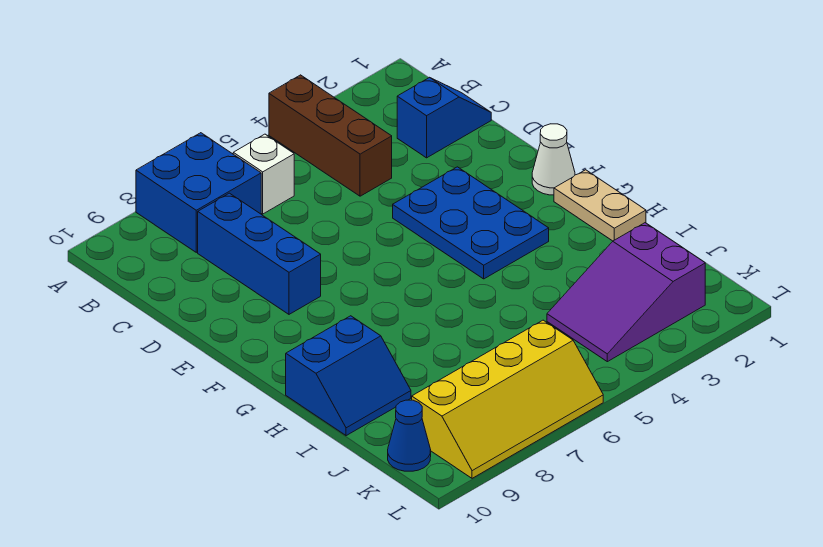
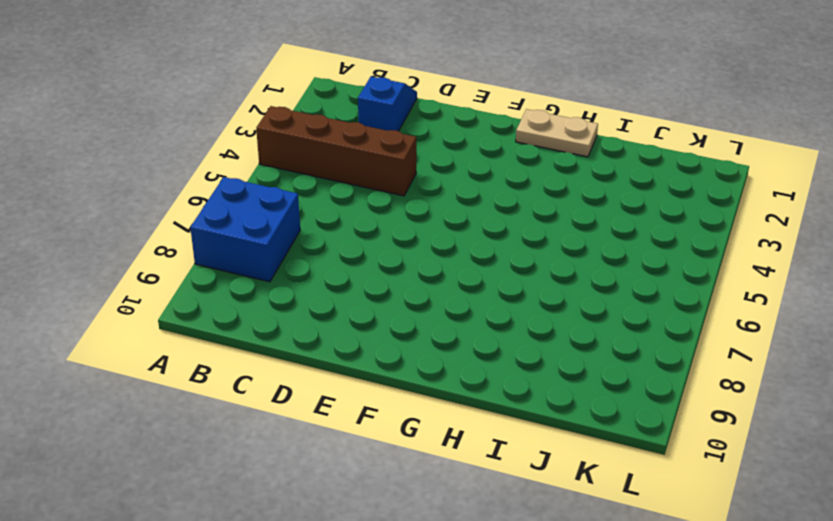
brown brick A4:D4 level 1 -> brown brick A4:C4 level 1
none -> white brick B6 level 1
none -> blue brick C8:E8 level 1
none -> blue plate E3:G4 level 1

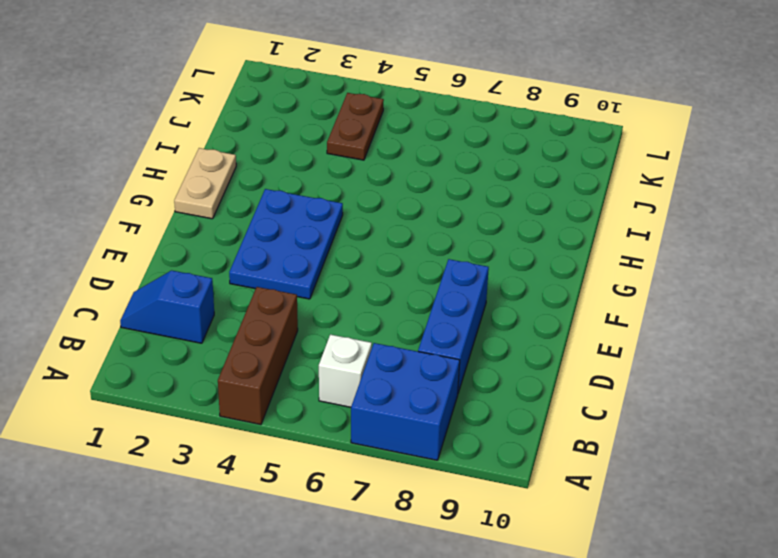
brown plate J4:K4 level 1 -> purple slope J2:K4 level 1 top 2
none -> white cone F1 level 1
none -> blue slope H9:I10 level 1 top H
none -> yellow slope K6:L9 level 1 top K

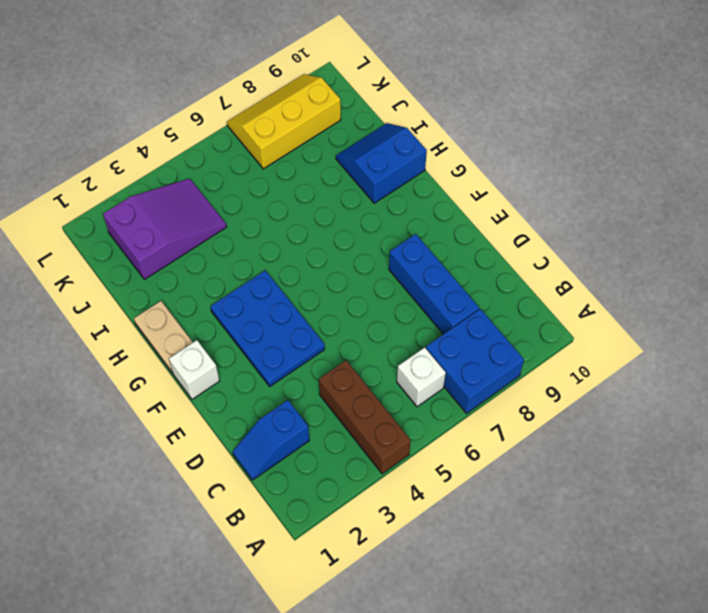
white brick F1 level 1 -> white cone F1 level 1
yellow slope K7:L9 level 1 top K -> yellow slope K6:L9 level 1 top K
none -> blue cone K10 level 1

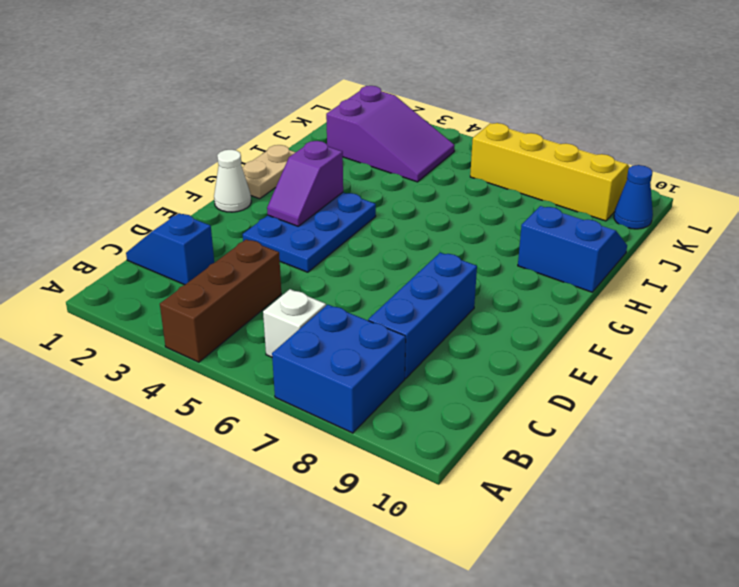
purple slope F3:G3 level 2 top G -> none

